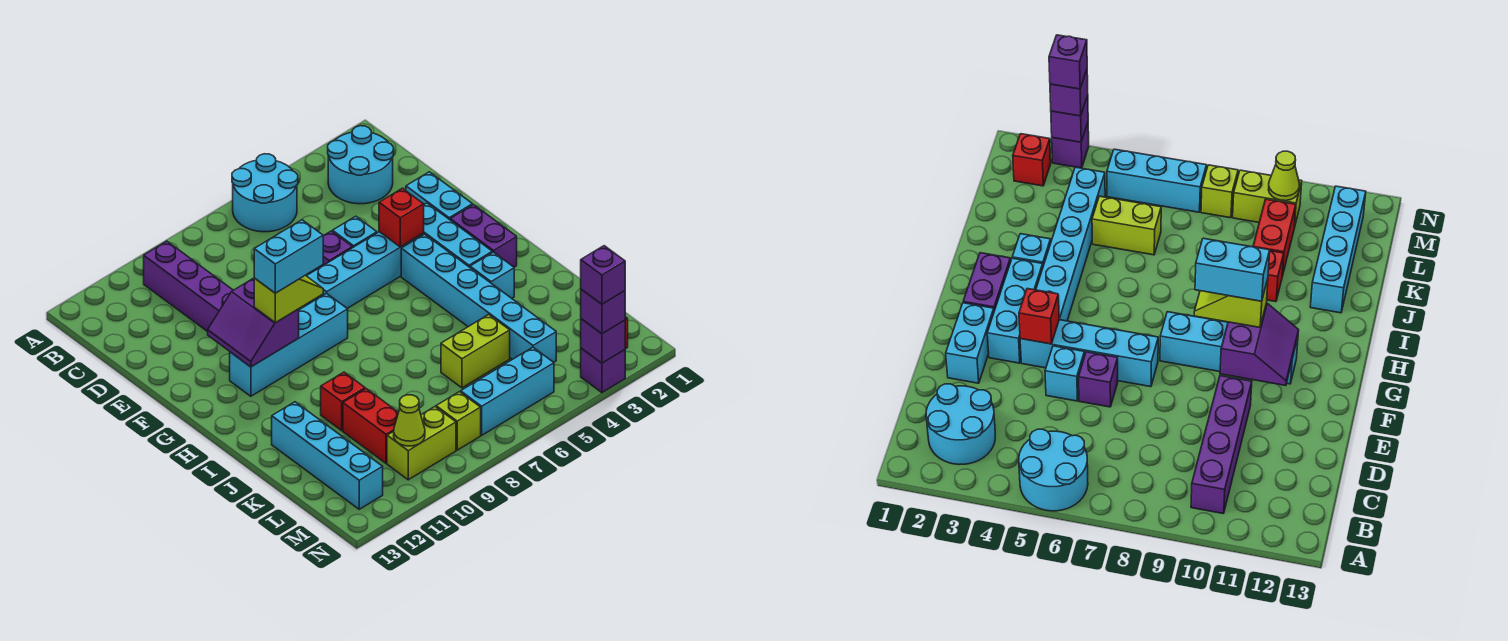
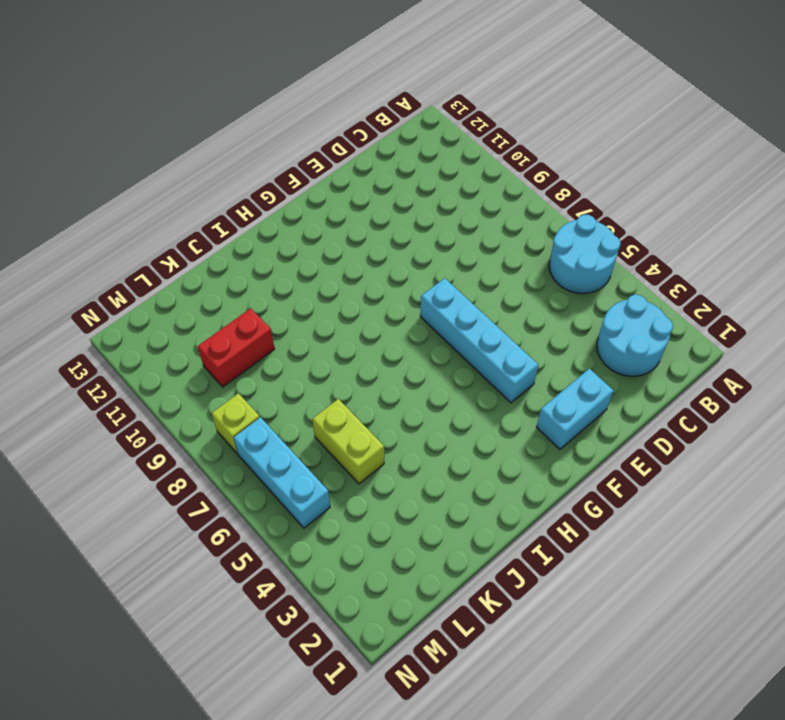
none -> purple brick B10:E10 level 1
none -> cyan brick E5 level 1
none -> purple brick E6 level 1

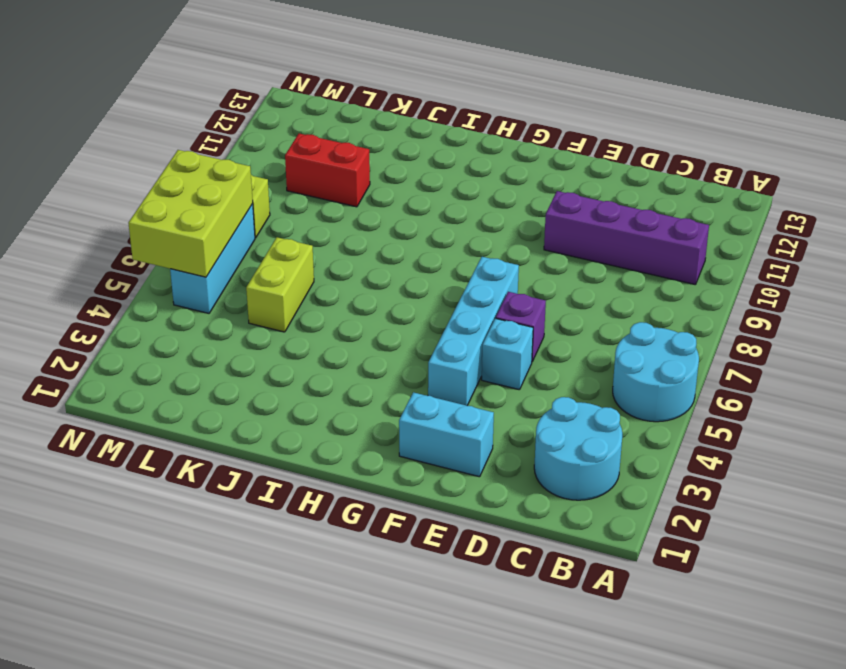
lime brick M5:N7 level 2 -> none
none -> cyan brick F3:H3 level 1
none -> purple brick G2:H2 level 1
none -> cyan brick G4:L4 level 1

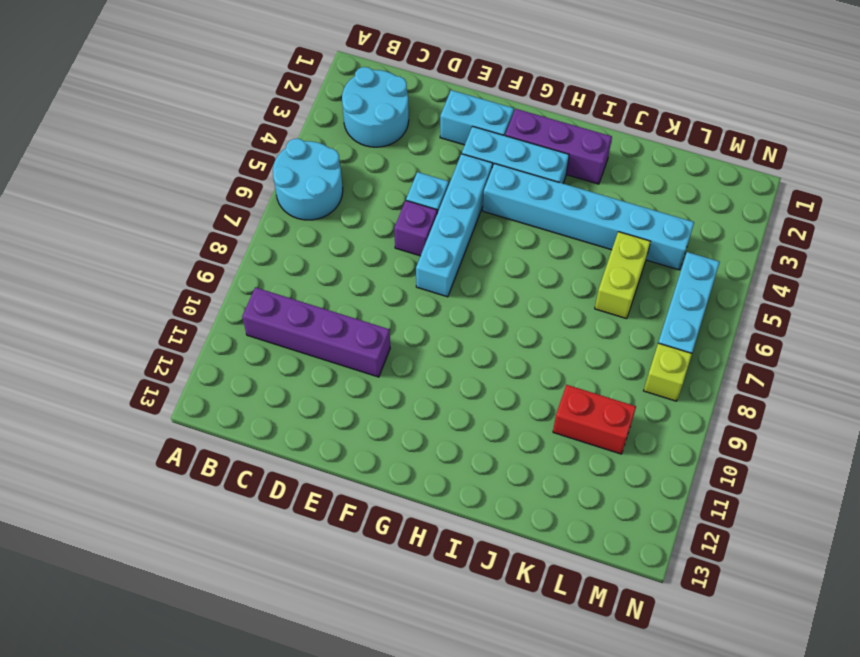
purple brick G2:I2 level 1 -> purple brick G2:H2 level 1
none -> cyan brick G8:G11 level 1
none -> cyan brick I3 level 1
none -> red brick J10 level 1

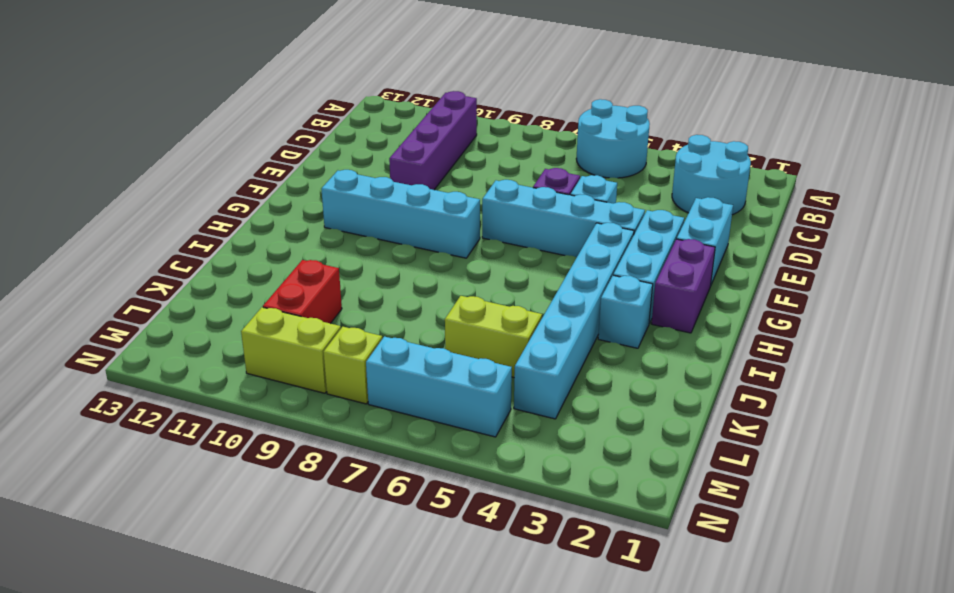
none -> red brick J10 level 1
none -> cyan brick J12:M12 level 1
none -> red brick M2 level 1

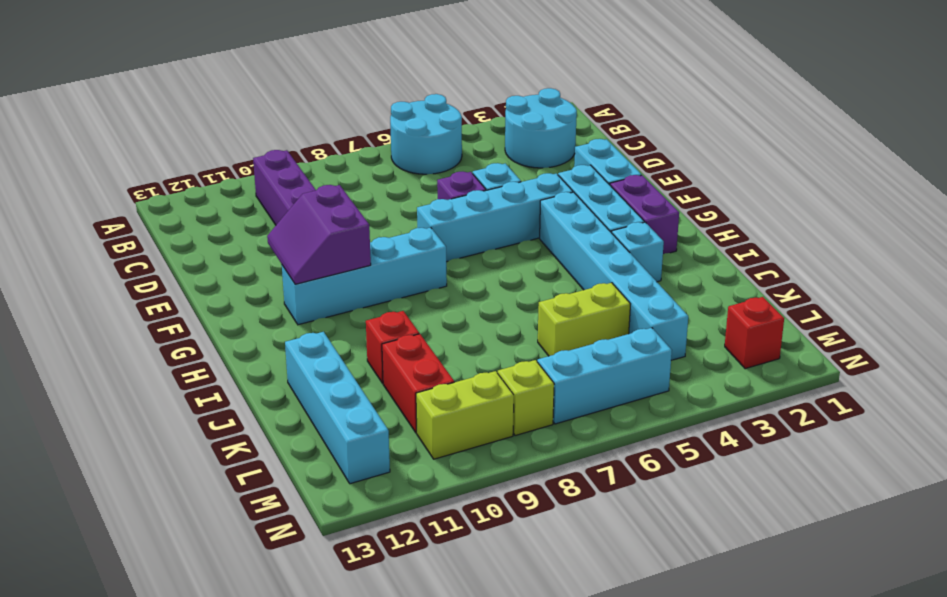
none -> purple brick N3 level 1
none -> red brick F4 level 2
none -> lime cone M10 level 2

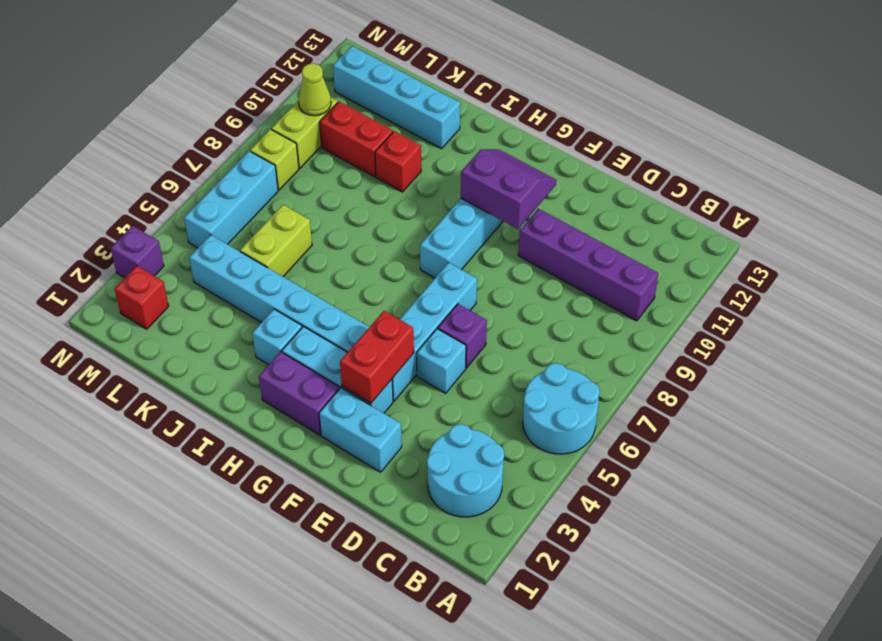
red brick F3:F4 level 2 -> red brick F4 level 2
none -> purple brick N3 level 2
none -> lime slope G9:G10 level 3 top 10
none -> purple brick N3 level 3

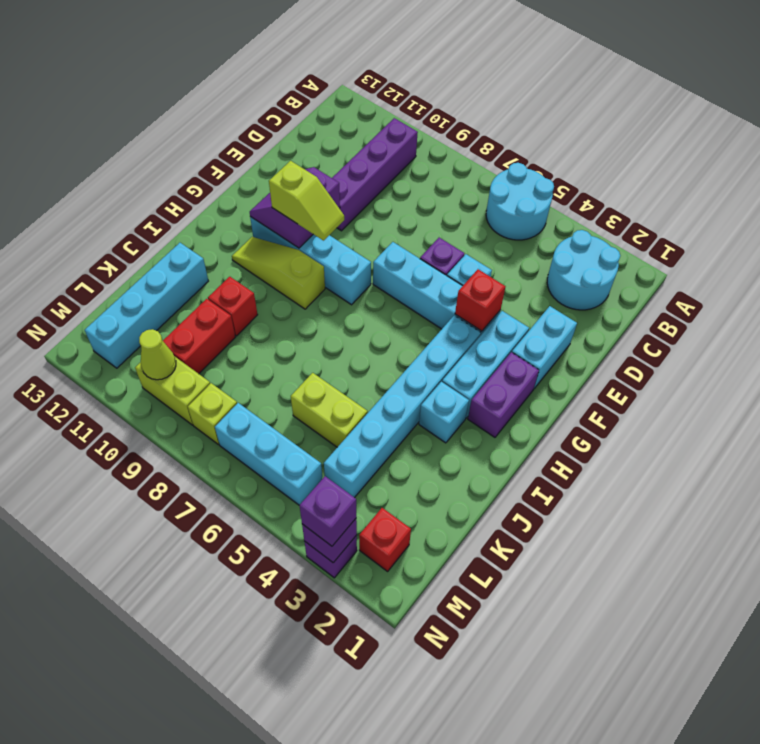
lime slope H9:H11 level 1 top 9 -> none
none -> cyan brick G9:G10 level 4
none -> purple brick N3 level 4

